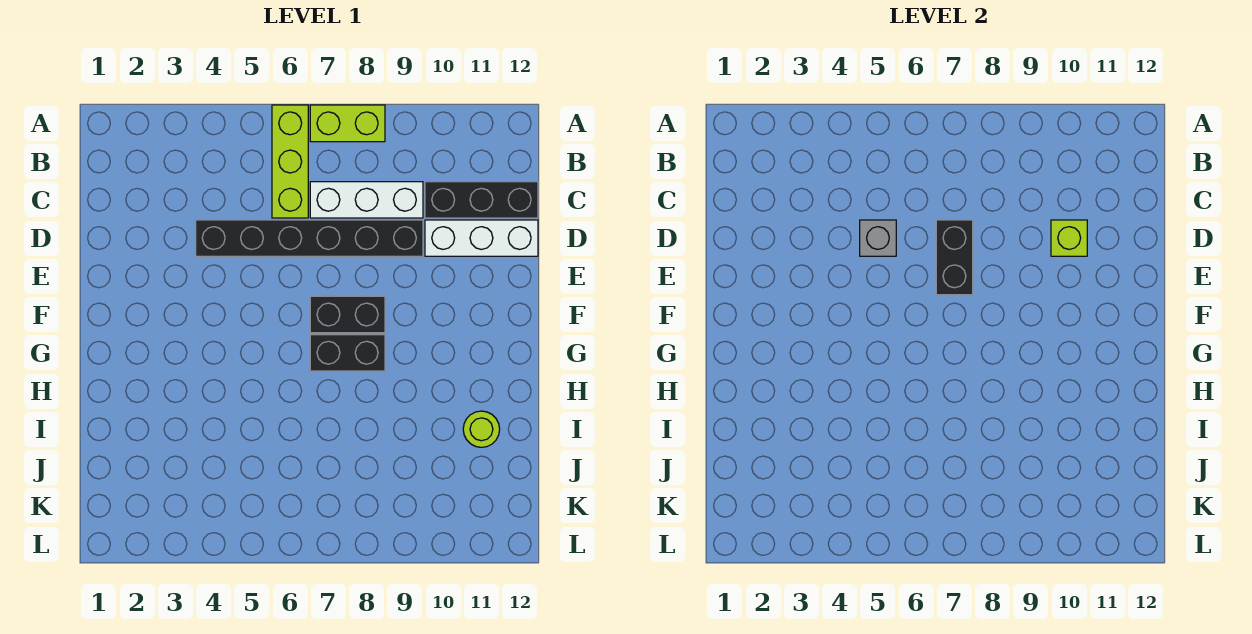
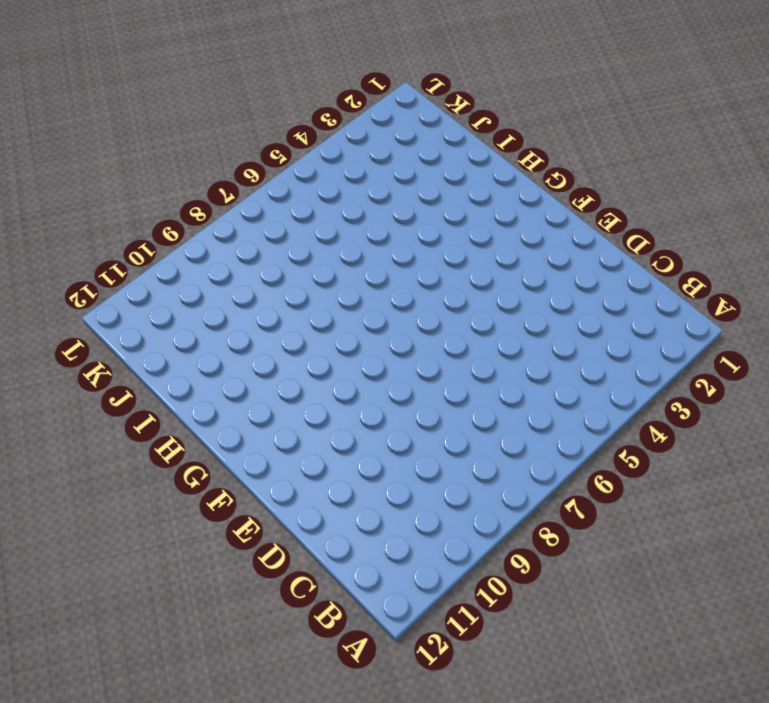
none -> lime brick A6:C6 level 1
none -> lime brick A7:A8 level 1
none -> white brick C7:C9 level 1

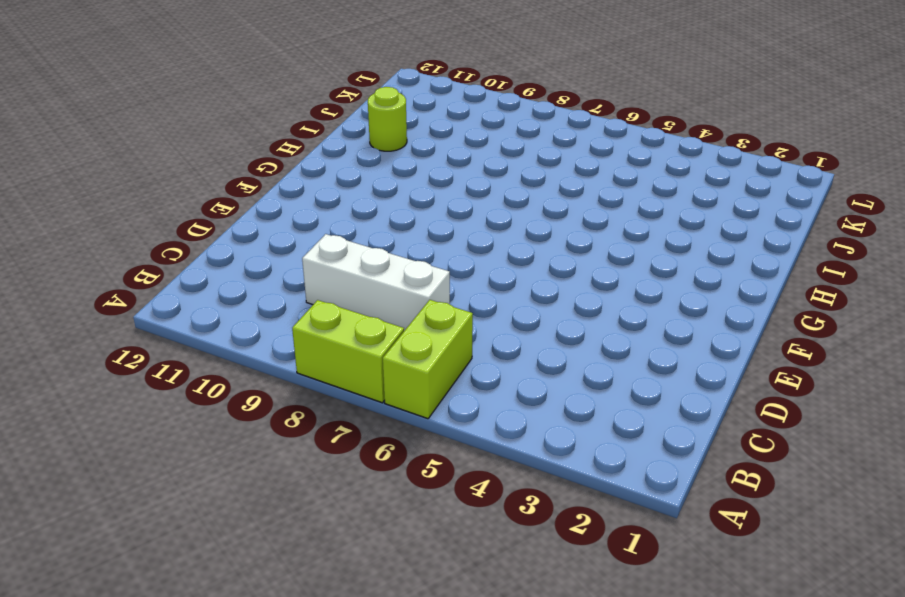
lime brick A6:B6 level 1 -> lime brick A6:C6 level 1
none -> black brick C10:C12 level 1
none -> black brick D4:D9 level 1
none -> white brick D10:D12 level 1

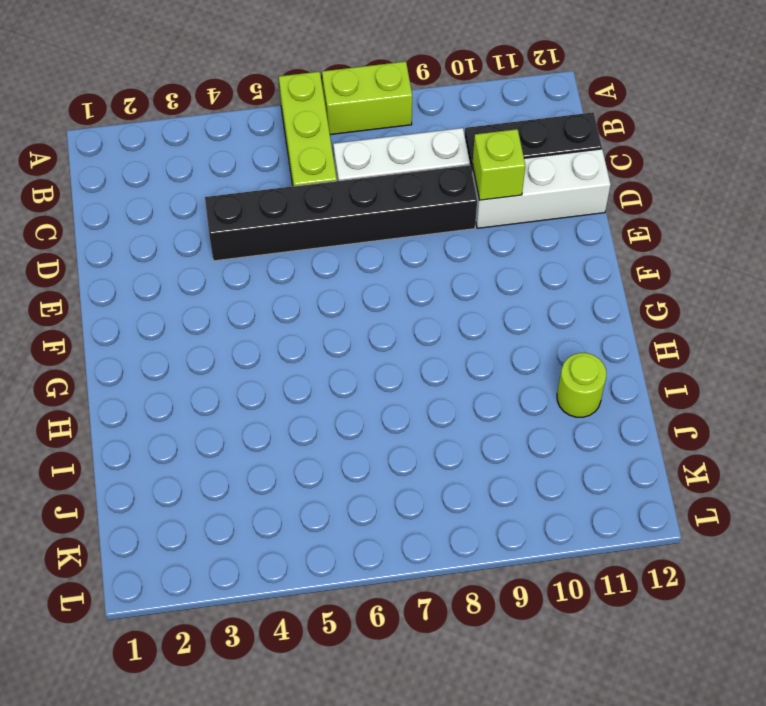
none -> black brick F7:F8 level 1
none -> black brick G7:G8 level 1
none -> grey brick D5 level 2

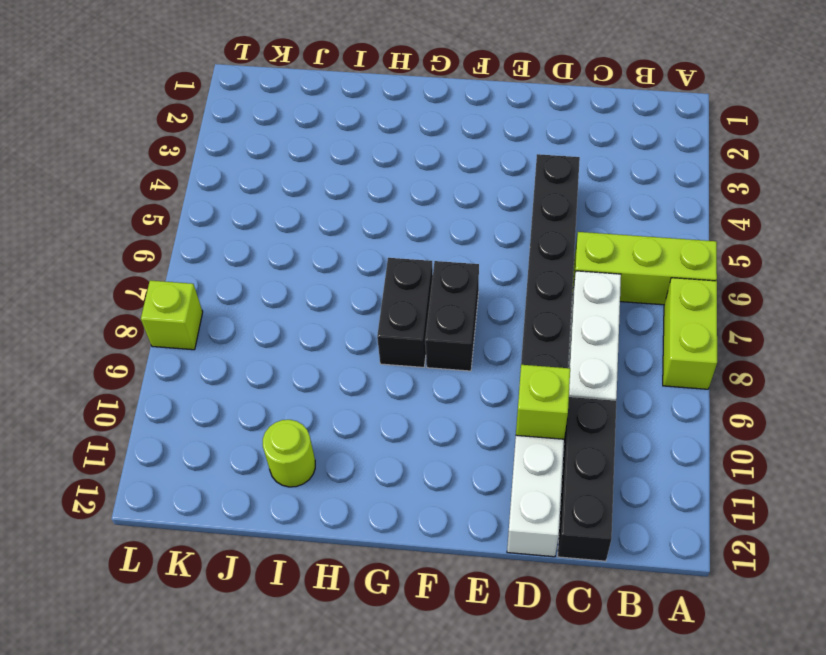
lime brick L8 level 1 -> none
none -> grey brick D5 level 2
none -> black brick D7:E7 level 2

